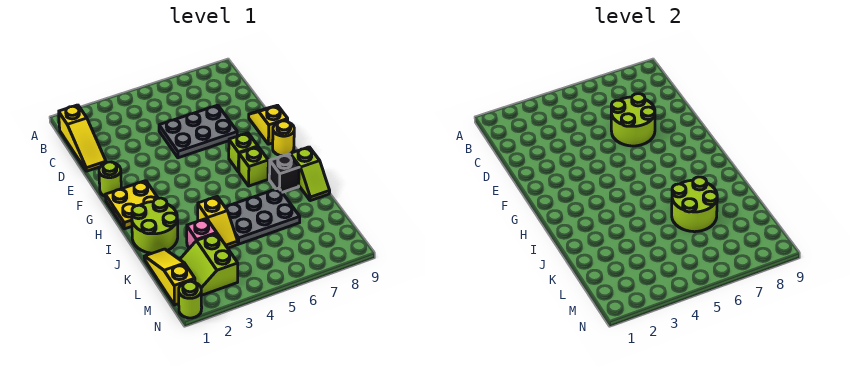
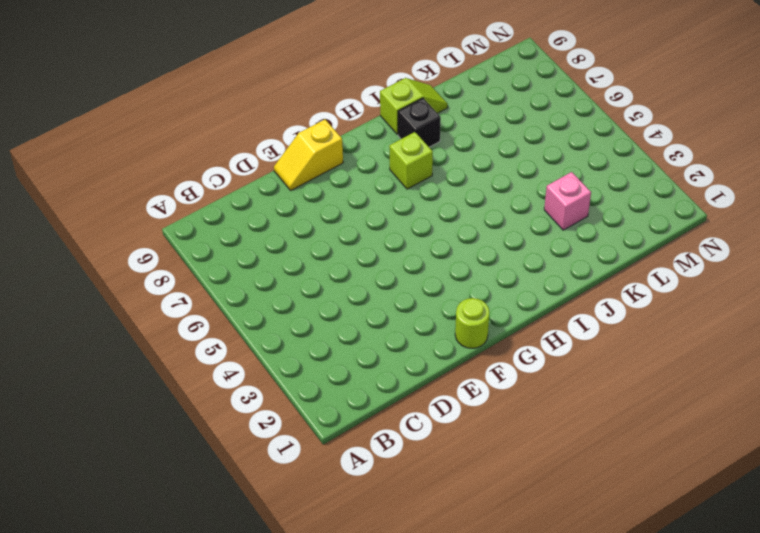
none -> yellow slope B1:D1 level 1 top B
none -> grey plate D5:E7 level 1
none -> yellow plate G1:H2 level 1

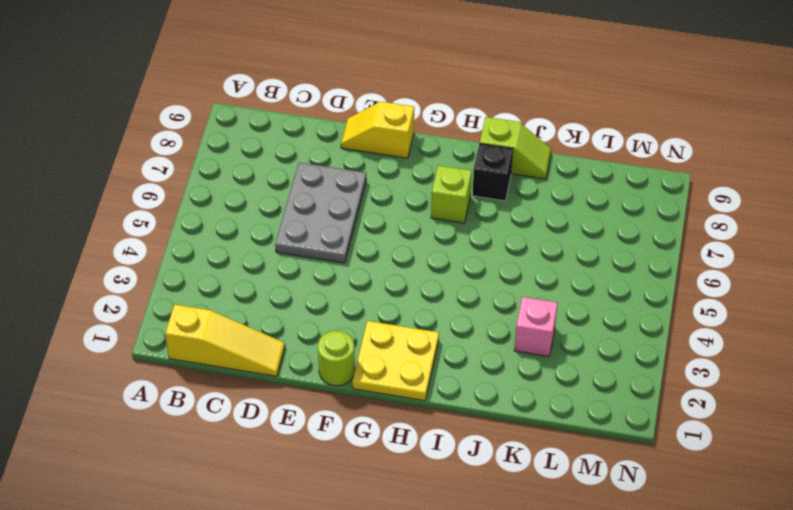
none -> lime brick G7 level 1
none -> yellow round brick G9 level 1
none -> lime round brick I1:J2 level 1

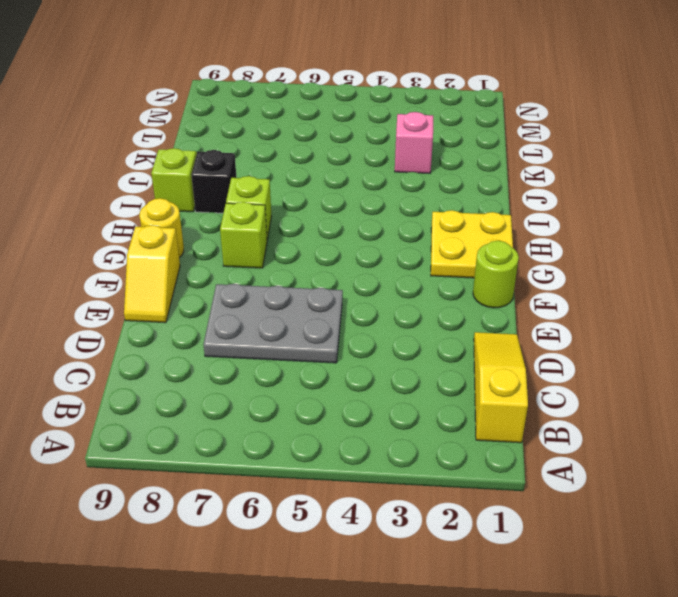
none -> lime round brick I1:J2 level 1
none -> yellow slope J4:K4 level 1 top J
none -> grey plate J5:K7 level 1

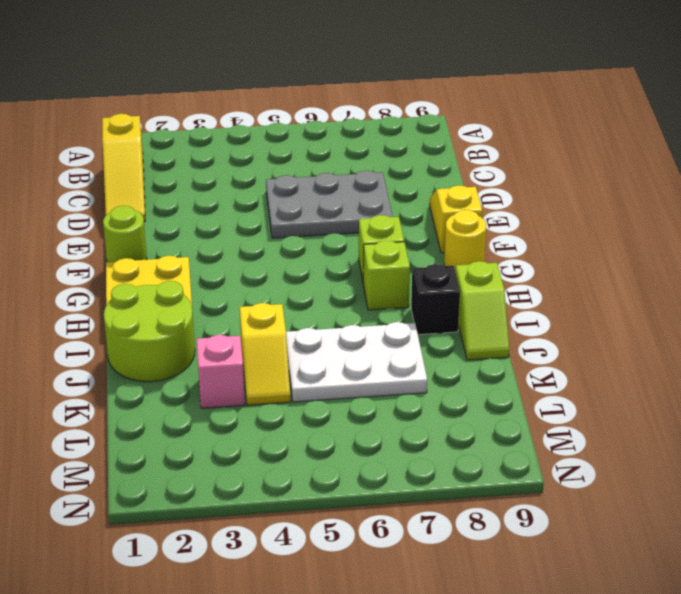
white plate J5:K7 level 1 -> grey plate J5:K7 level 1
none -> yellow slope K1:M1 level 1 top M
none -> lime slope L2:M3 level 1 top 3
none -> lime round brick N1 level 1

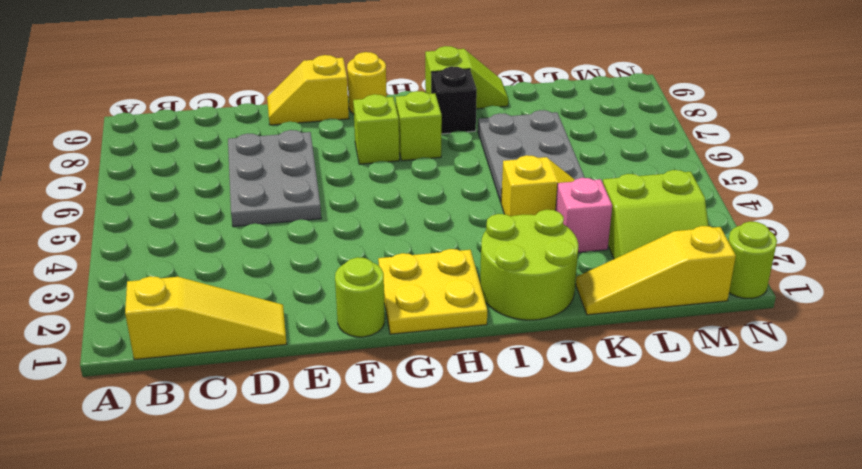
none -> lime round brick D6:E7 level 2
none -> lime round brick J6:K7 level 2

